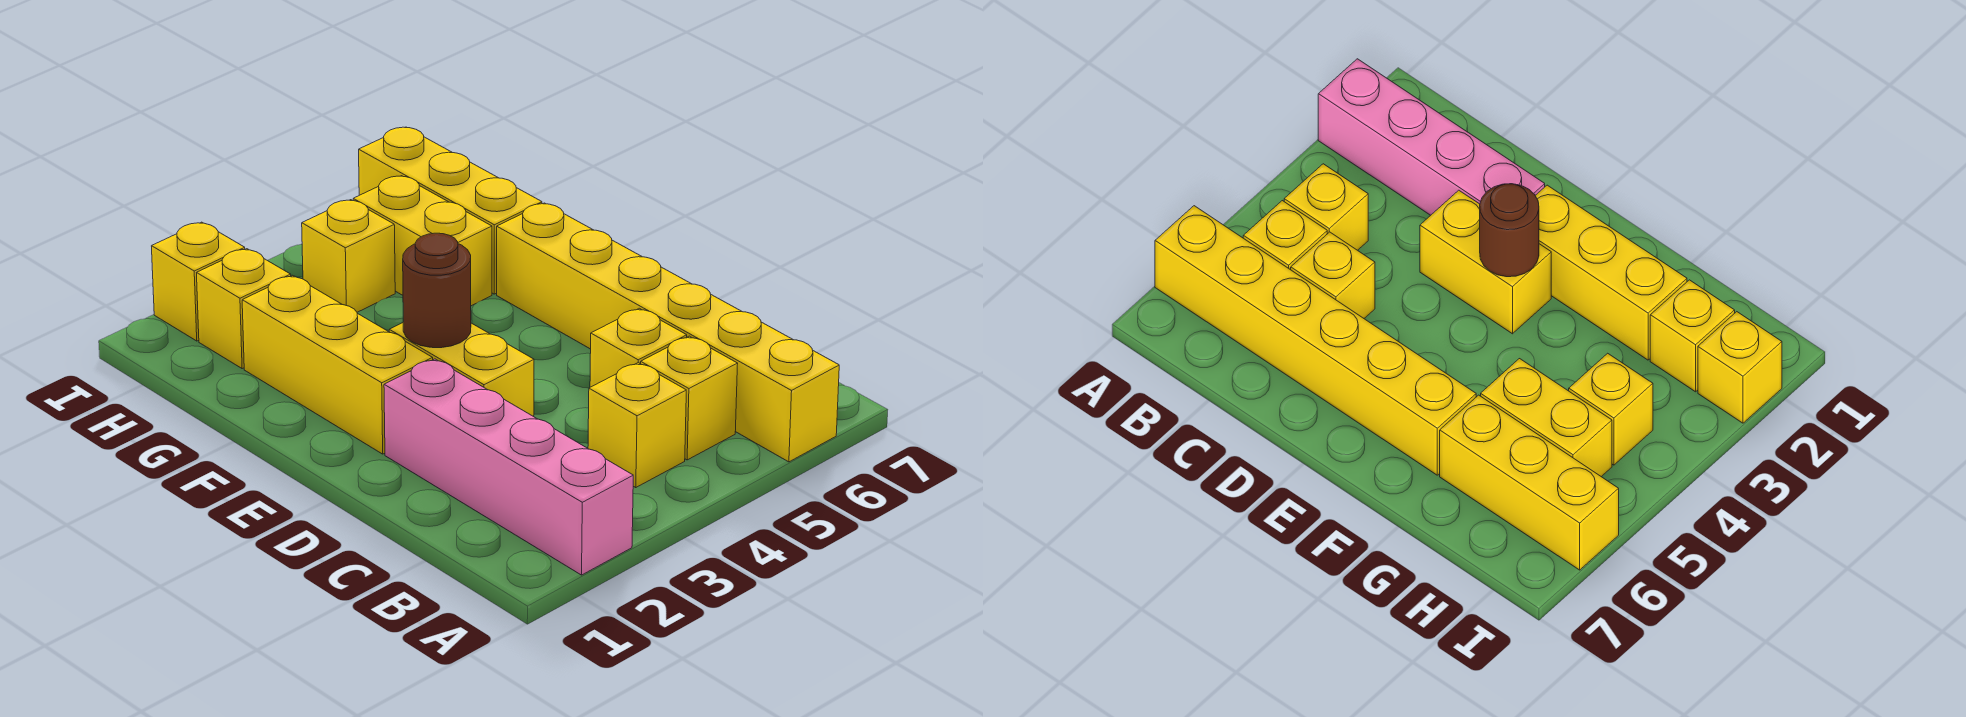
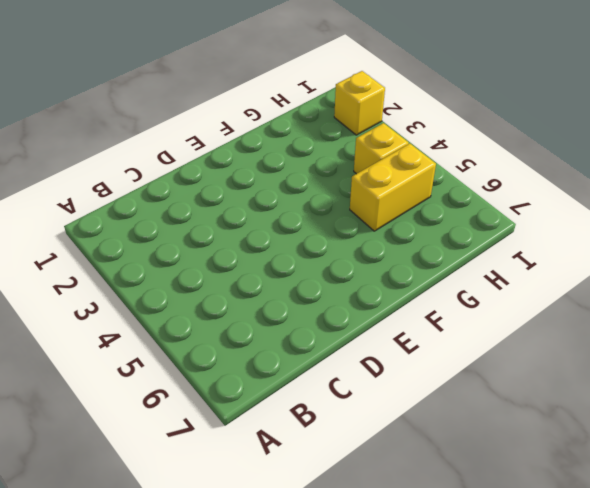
none -> pink brick A2:D2 level 1
none -> yellow brick A6:F6 level 1
none -> yellow brick B4 level 1

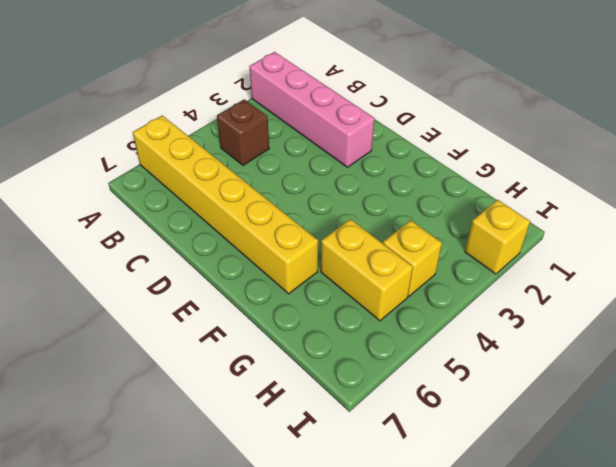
brown brick B4 level 1 -> yellow brick B4 level 1
none -> yellow brick B5 level 1
none -> yellow brick C5 level 1
none -> yellow brick D3:E3 level 1

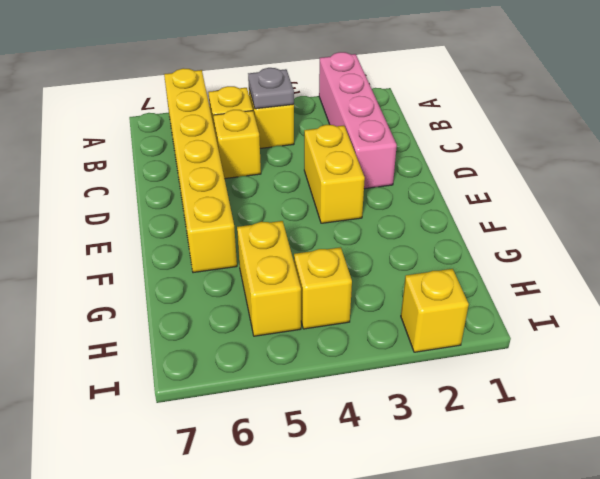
grey plate B4 level 2 -> none
none -> yellow brick E2:G2 level 1
none -> yellow brick G6:I6 level 1
none -> yellow brick H2 level 1

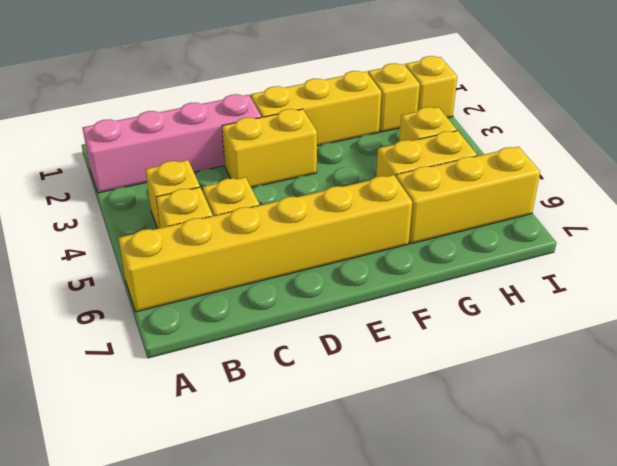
none -> brown round brick E3 level 2

